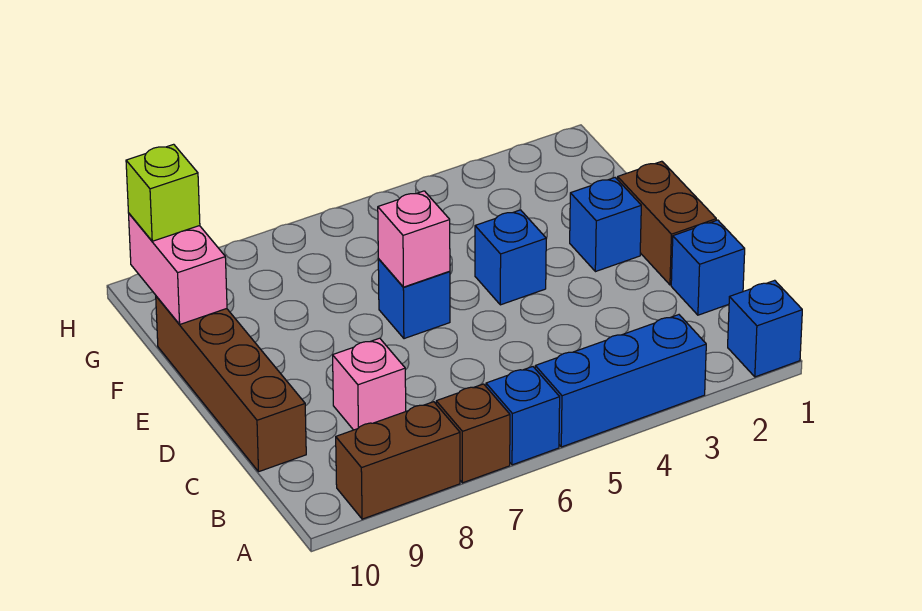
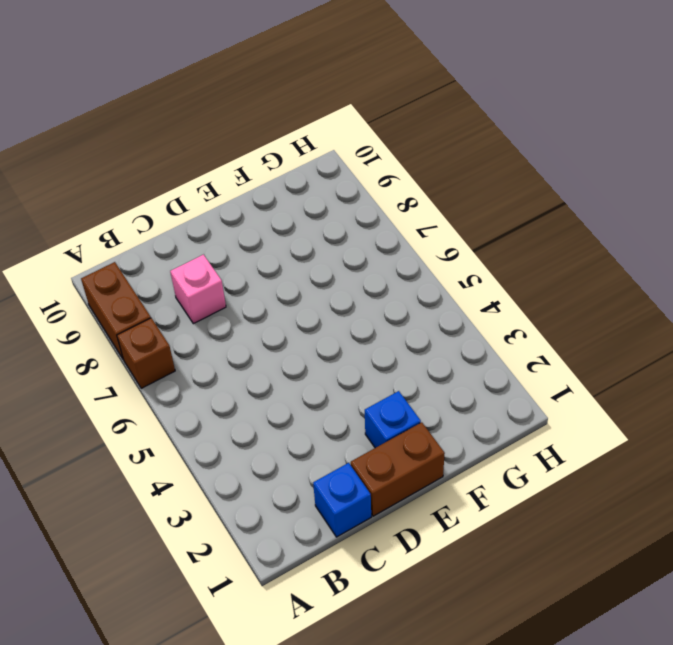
none -> blue brick A1 level 1
none -> blue brick A3:A5 level 1
none -> blue brick A6 level 1

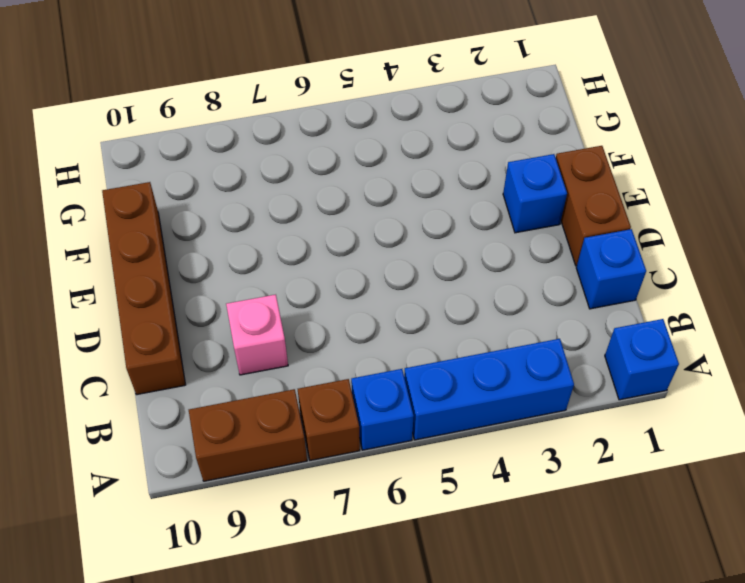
none -> blue brick E4 level 1
none -> blue brick E6 level 1
none -> pink brick E6 level 2

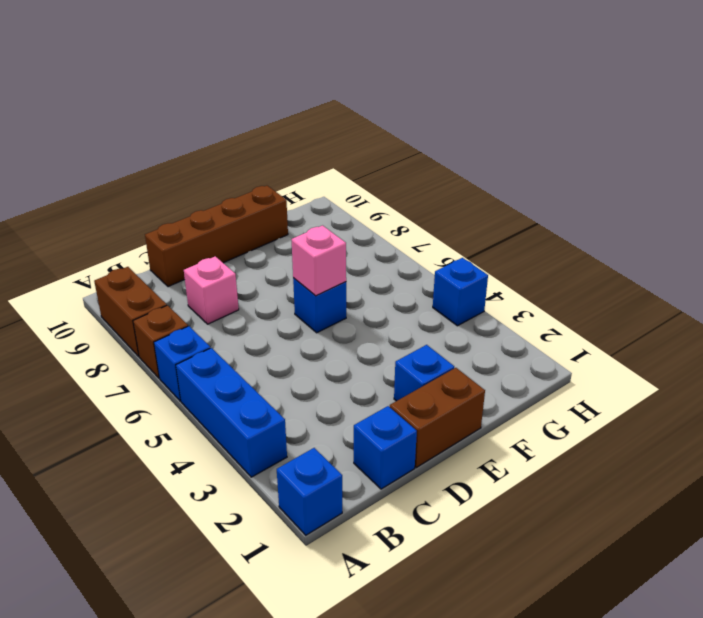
blue brick H4 level 1 -> blue brick E4 level 1
none -> pink brick F10:G10 level 2
none -> lime brick G10 level 3

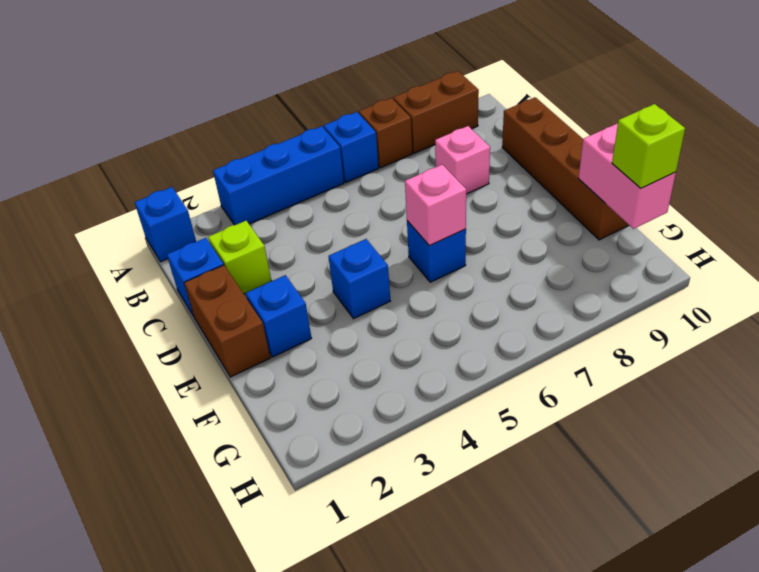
lime brick C2 level 1 -> none

